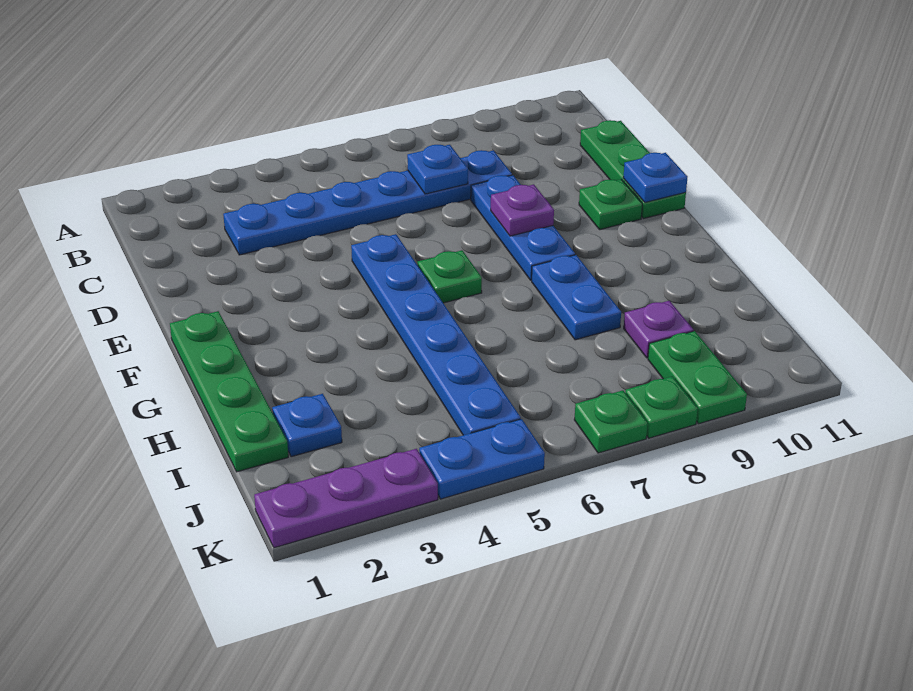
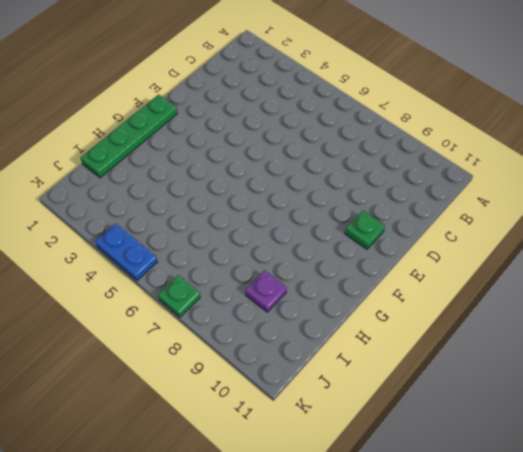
none -> blue plate C3:C8 level 1
none -> green plate C11:E11 level 1
none -> blue plate D8:F8 level 1

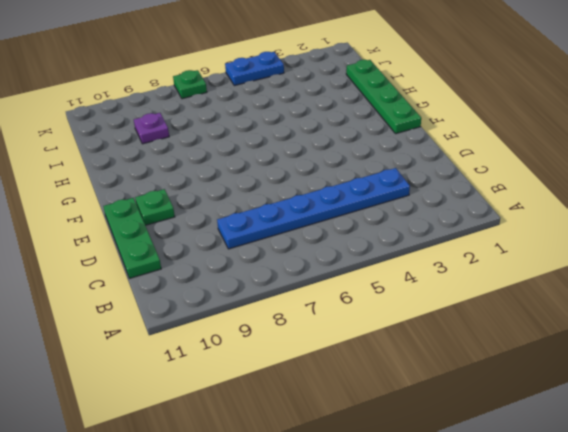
none -> blue plate D8:F8 level 1
none -> blue plate E5:J5 level 1
none -> green plate F6 level 1

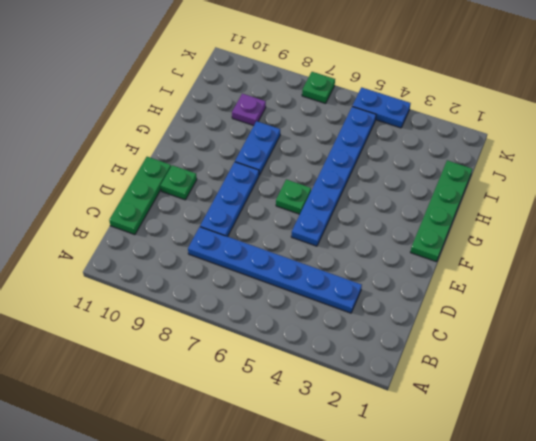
none -> blue plate I2 level 1
none -> green plate J9:K9 level 1
none -> purple plate K1:K3 level 1

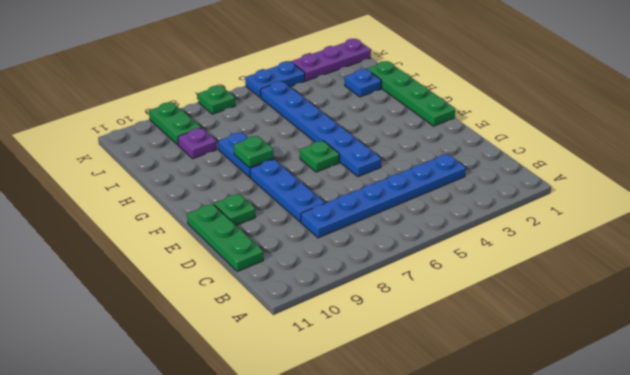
green plate G8 level 2 -> green plate K8 level 1
none -> blue plate C7 level 2
none -> purple plate E8 level 2
none -> blue plate E11 level 2

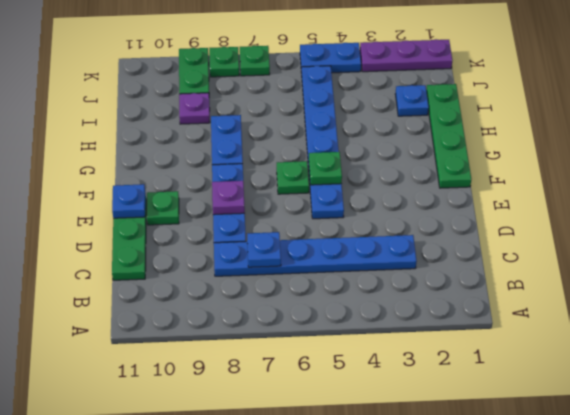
green plate F5 level 2 -> none

